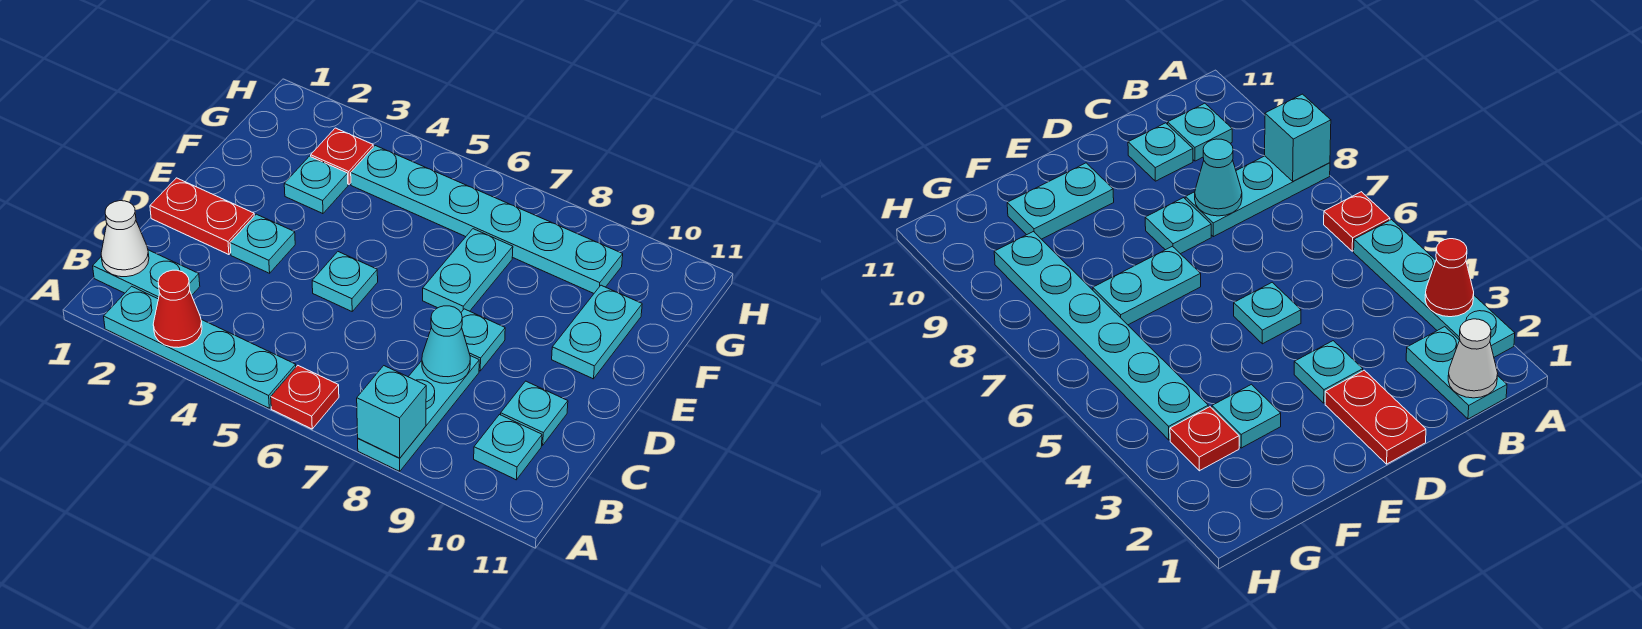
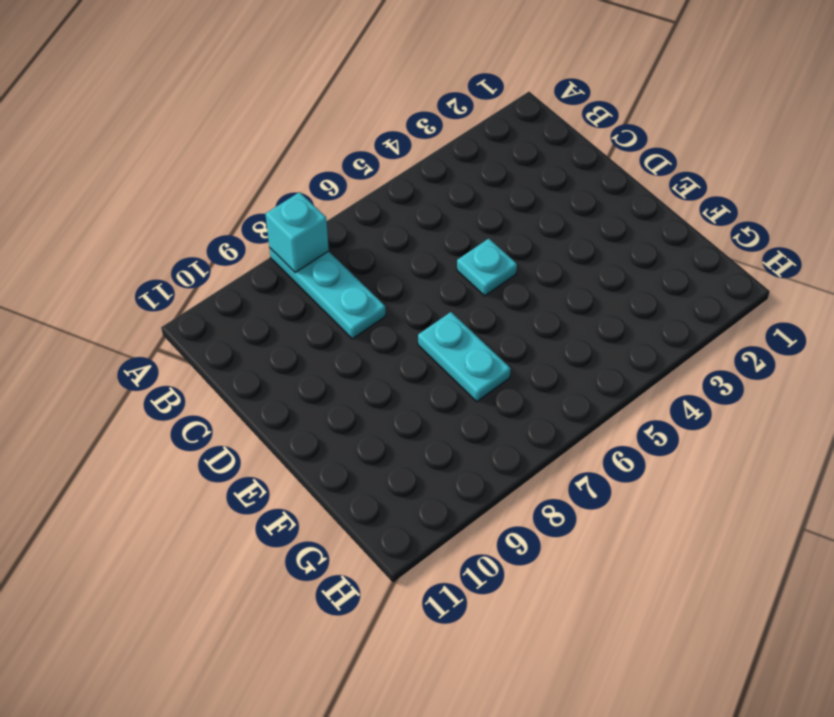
none -> cyan plate A2:A5 level 1
none -> red plate A6 level 1
none -> cyan plate B1:B2 level 1

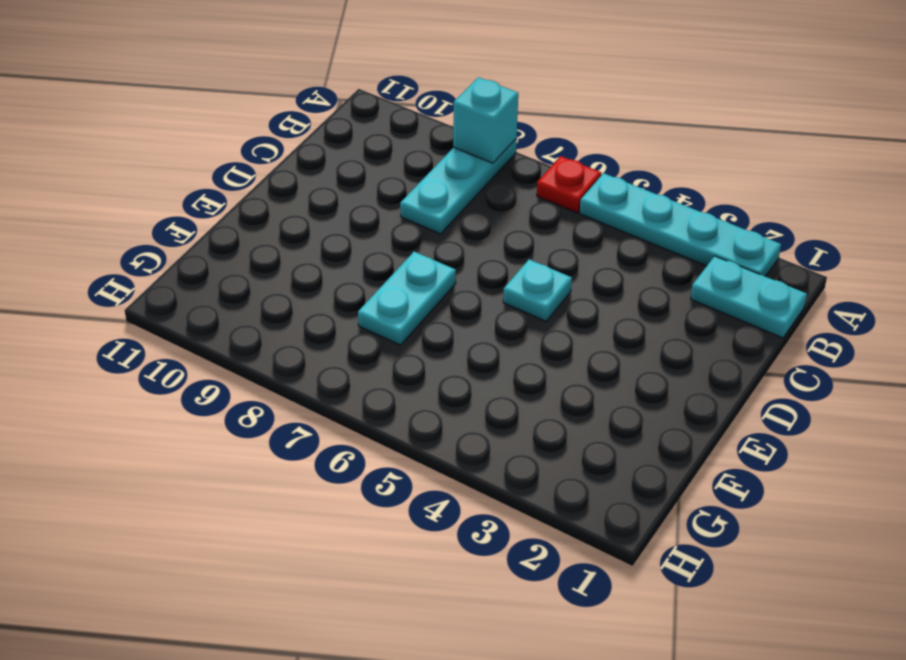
none -> cyan plate B10 level 1
none -> cyan plate C10 level 1
none -> red plate D1:D2 level 1

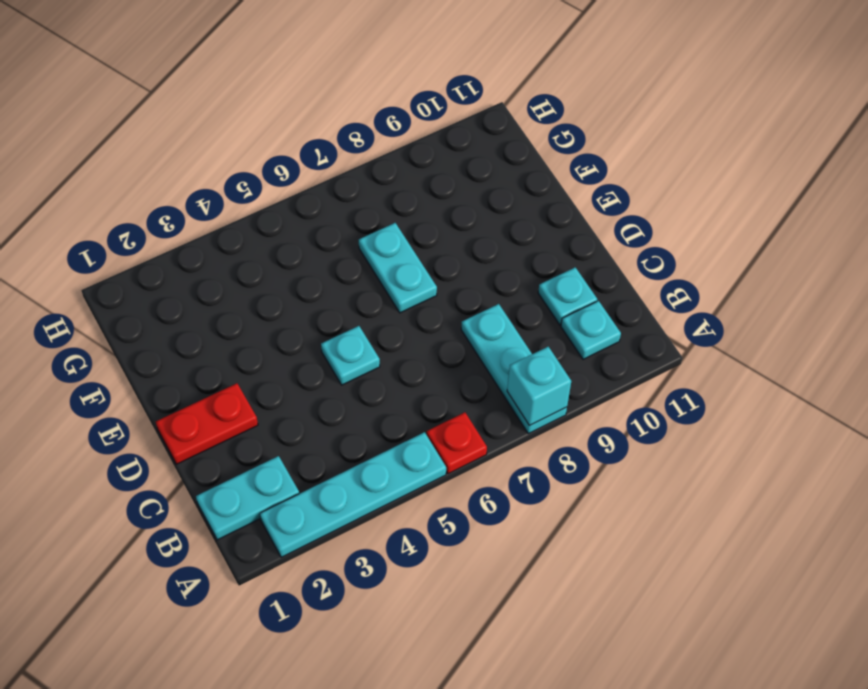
none -> cyan plate D3 level 1
none -> cyan plate D8 level 1
none -> cyan plate E10:F10 level 1

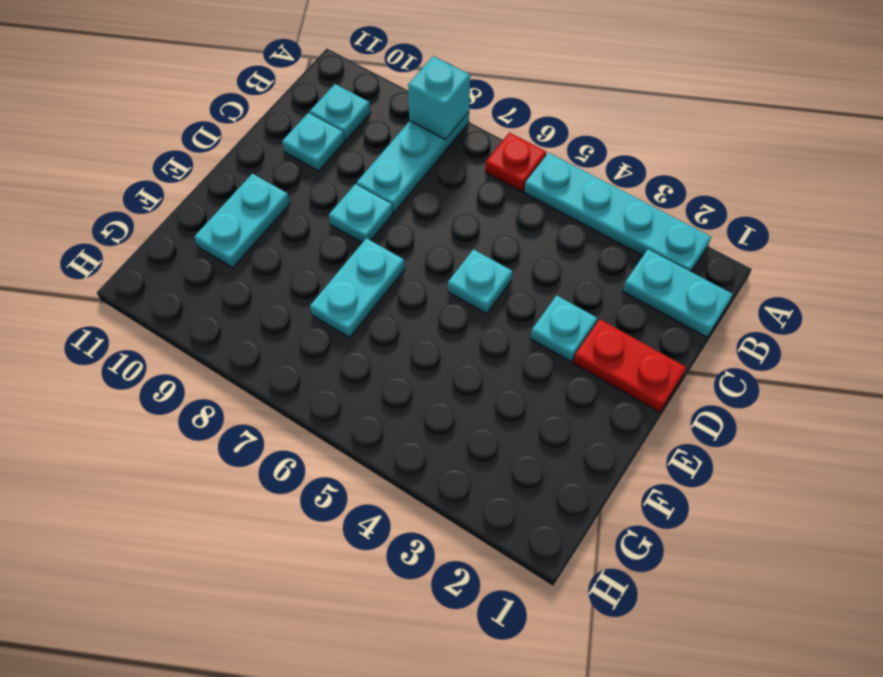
none -> cyan plate F3 level 1
none -> red plate G3 level 1
none -> cyan plate G4:G9 level 1

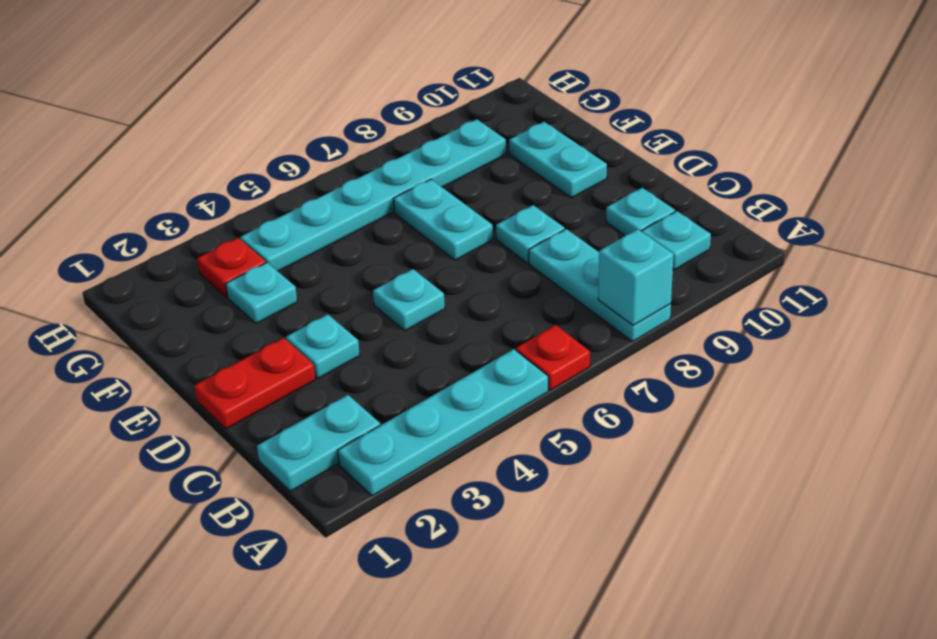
none -> red cone A3 level 2
none -> white cone B1 level 2
none -> cyan cone C8 level 2

